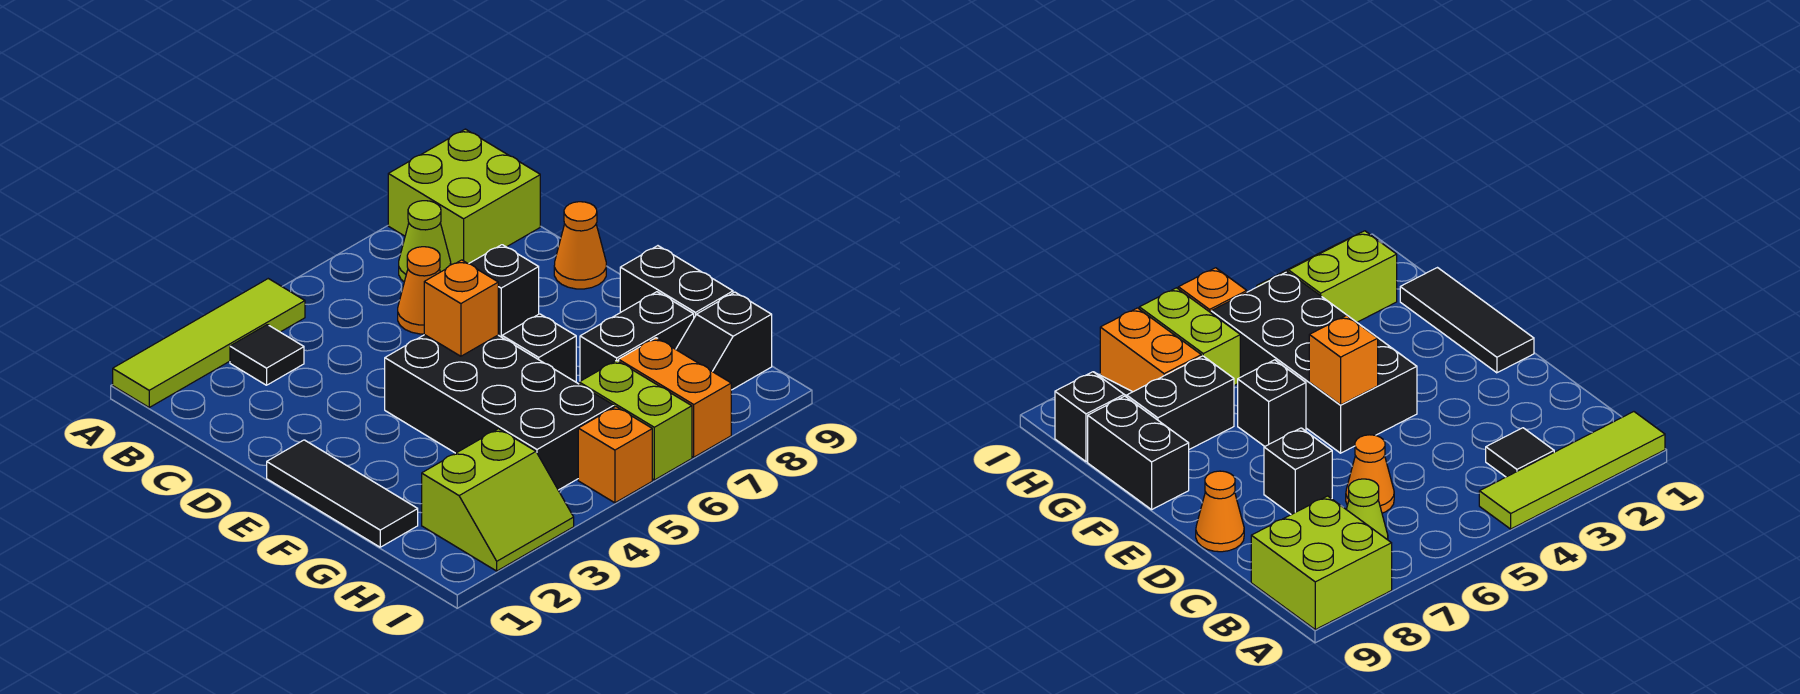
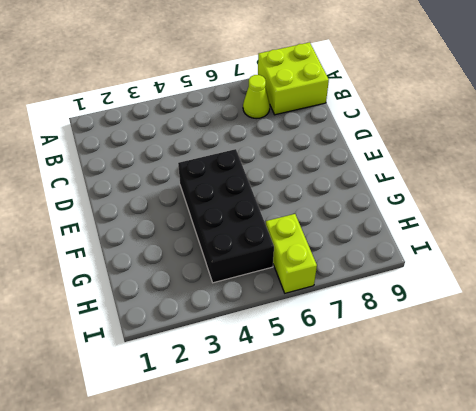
none -> lime tile A1:A4 level 1
none -> black tile B3 level 1
none -> orange cone C6 level 1

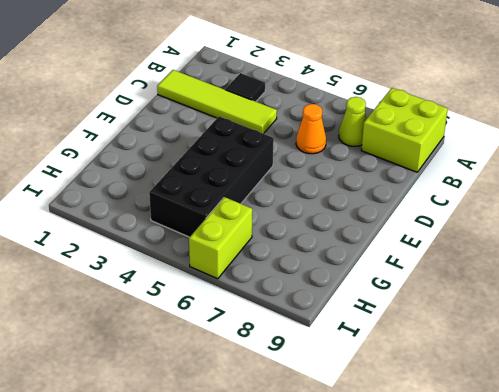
lime tile C1:C4 level 1 -> lime tile A1:A4 level 1
none -> black brick D7 level 1
none -> orange cone D9 level 1
none -> black tile E1:G1 level 1

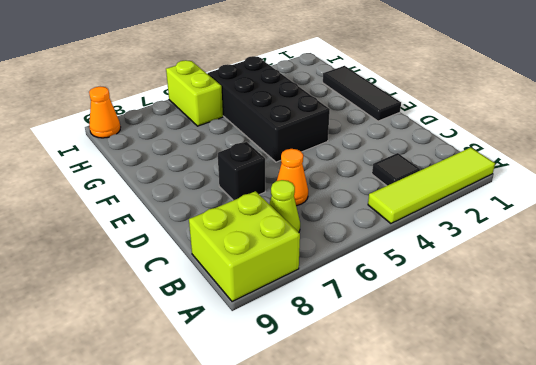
orange cone I9 level 1 -> orange cone D9 level 1
none -> black brick F6 level 1
none -> black brick F9:G9 level 1
none -> black brick G7:G8 level 1

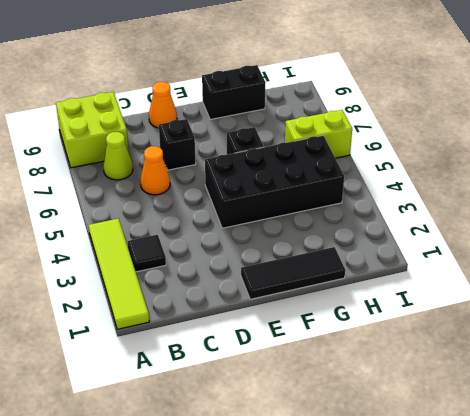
none -> black brick G7:G8 level 1
none -> lime slope H2:I3 level 1 top H
none -> orange brick H7:I7 level 1

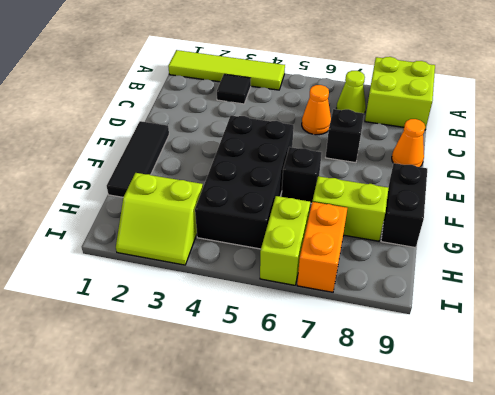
lime brick G7:G8 level 1 -> black brick G7:G8 level 1
none -> black slope H8:H9 level 1 top 9
none -> orange brick I5 level 1
none -> orange brick E5 level 2

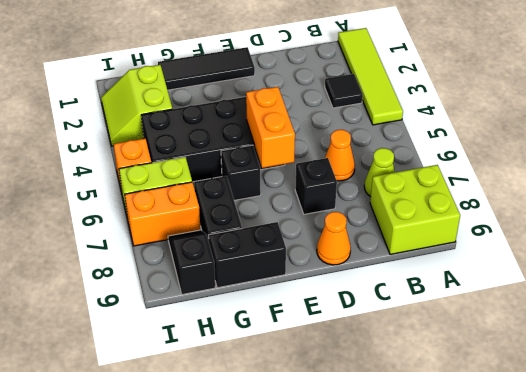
orange brick E5:E6 level 2 -> orange brick E5 level 2

